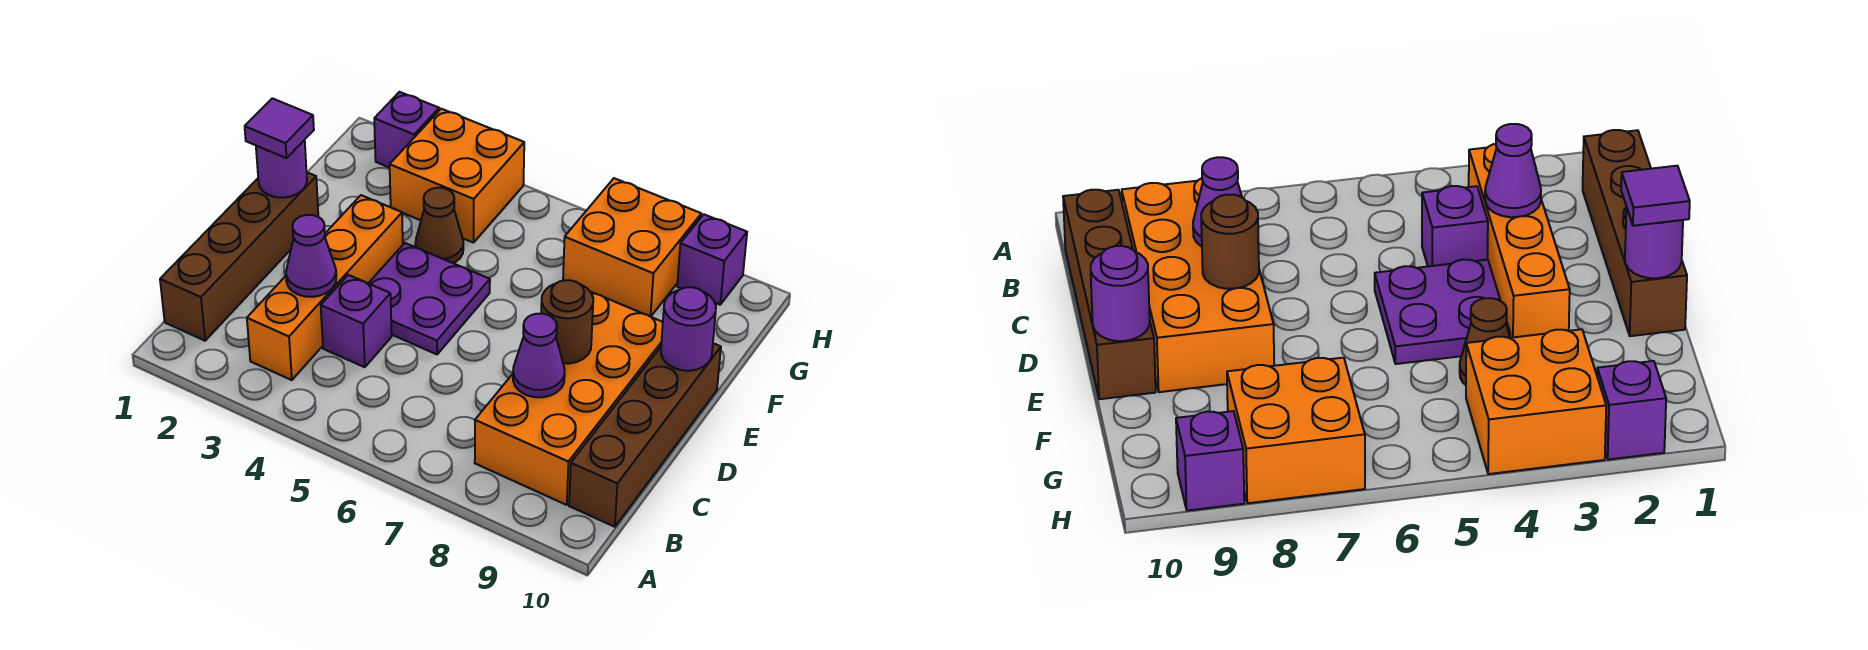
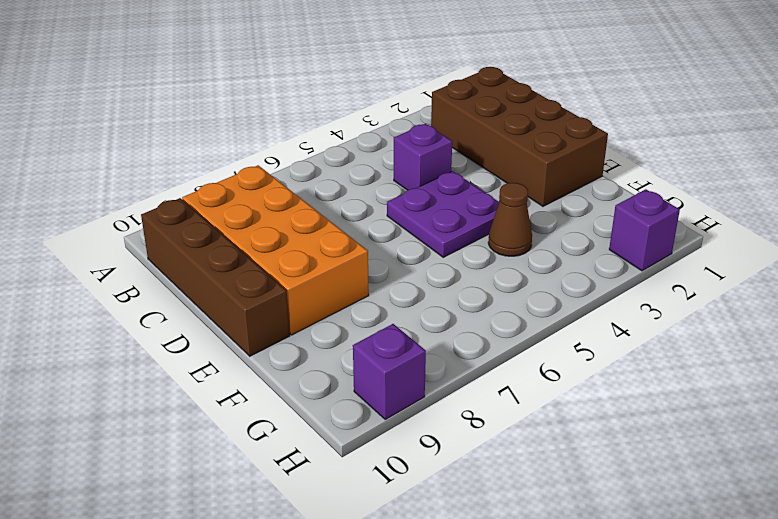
brown brick B1:E2 level 1 -> brown brick B1:E1 level 1
none -> orange brick B3:E3 level 1
none -> orange brick G3:H4 level 1
none -> orange brick G7:H8 level 1

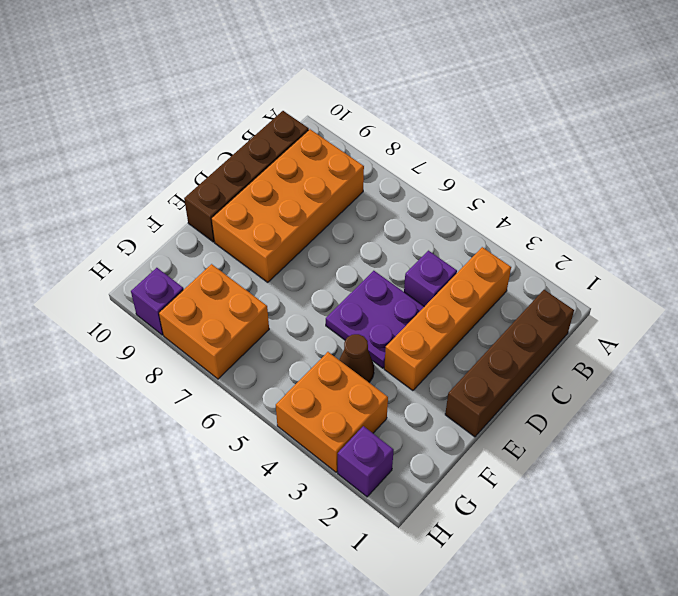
none -> purple cone C3 level 2
none -> purple cone C8 level 2
none -> brown round brick D8 level 2

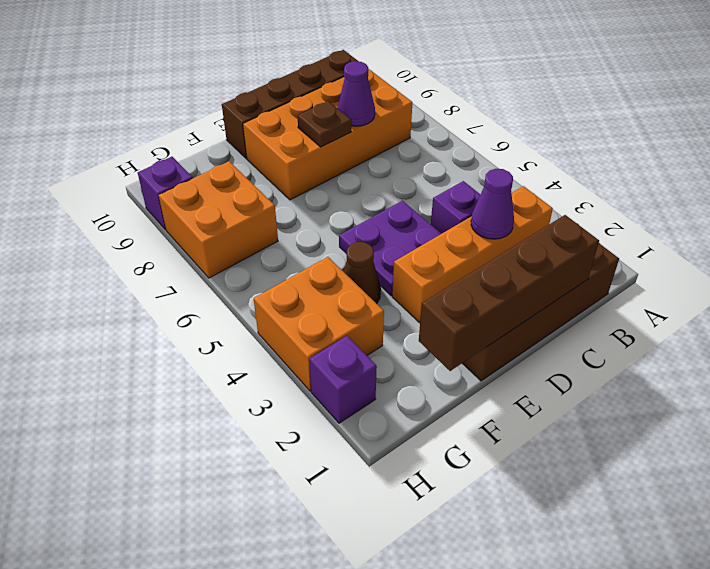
brown brick C1:F1 level 2 -> purple round brick E1 level 2
brown plate D8 level 2 -> brown round brick D8 level 2
none -> purple round brick E10 level 2
none -> purple tile E1 level 3

